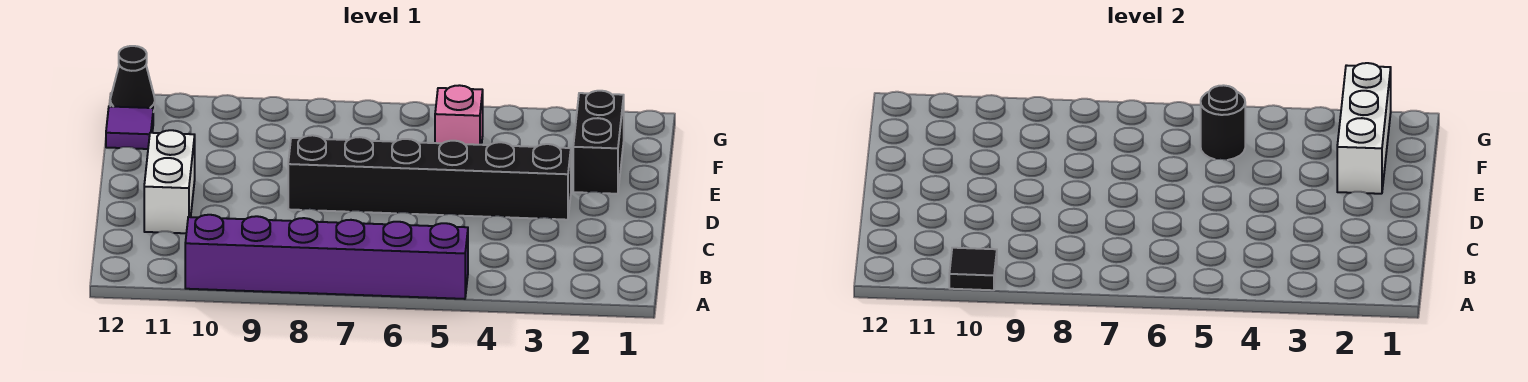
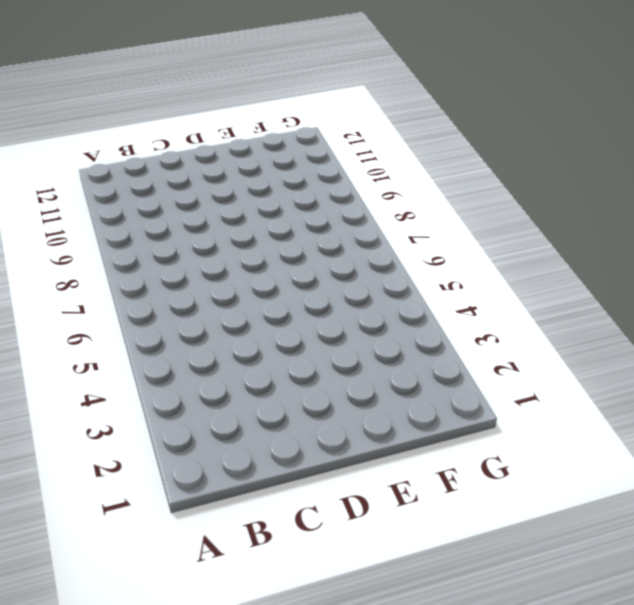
none -> purple brick A5:A10 level 1
none -> white brick C11:D11 level 1

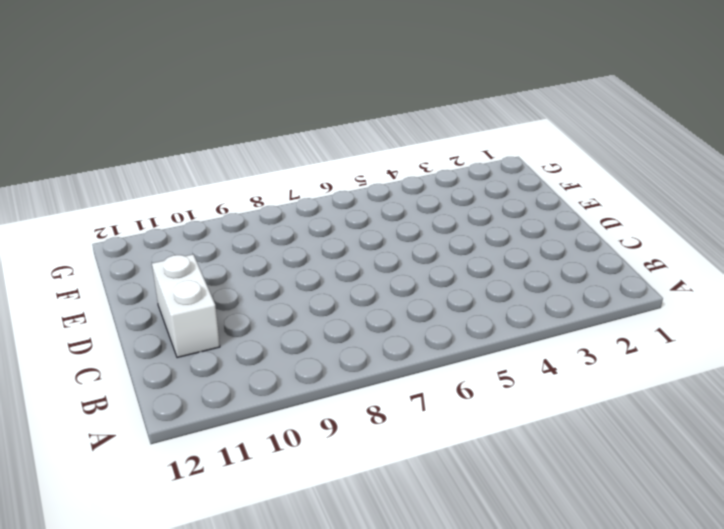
none -> purple brick A5:A10 level 1
none -> black brick D3:D8 level 1

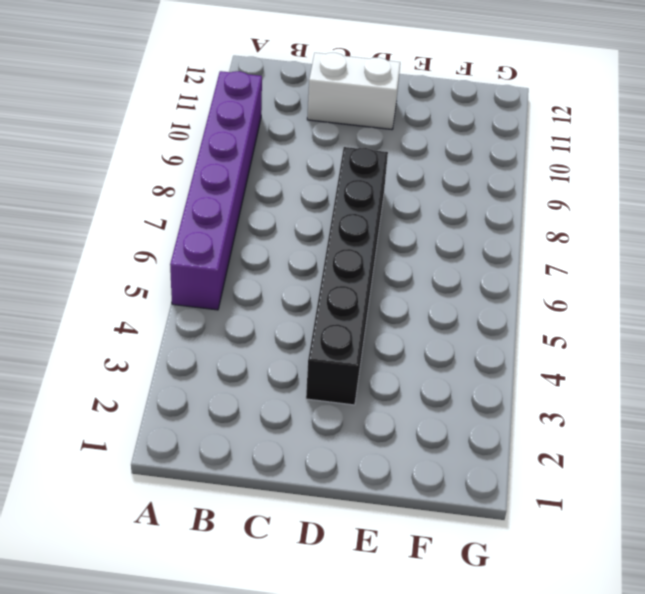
none -> black brick E2:F2 level 1
none -> pink brick F5 level 1

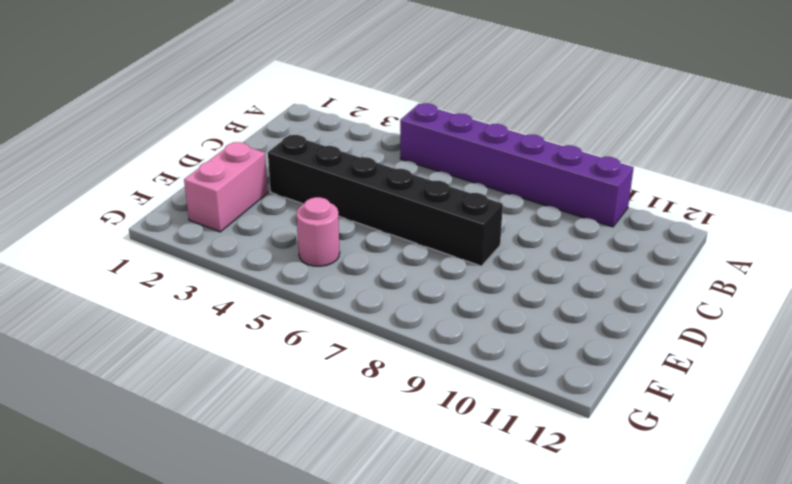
pink brick E2:F2 level 1 -> black brick E2:F2 level 1
pink round brick F5 level 1 -> pink brick F5 level 1
none -> white brick C11:D11 level 1
none -> purple tile F12 level 1

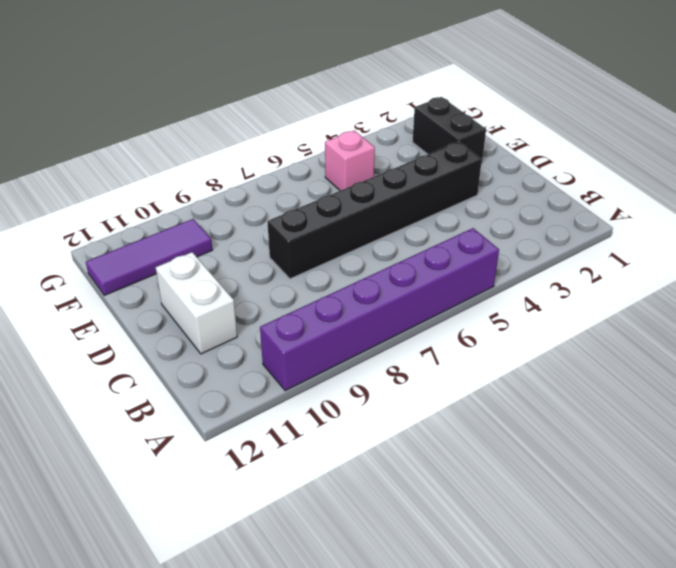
purple tile F10:F12 level 1 -> purple tile F12 level 1
none -> black cone G12 level 1
none -> black tile A10 level 2

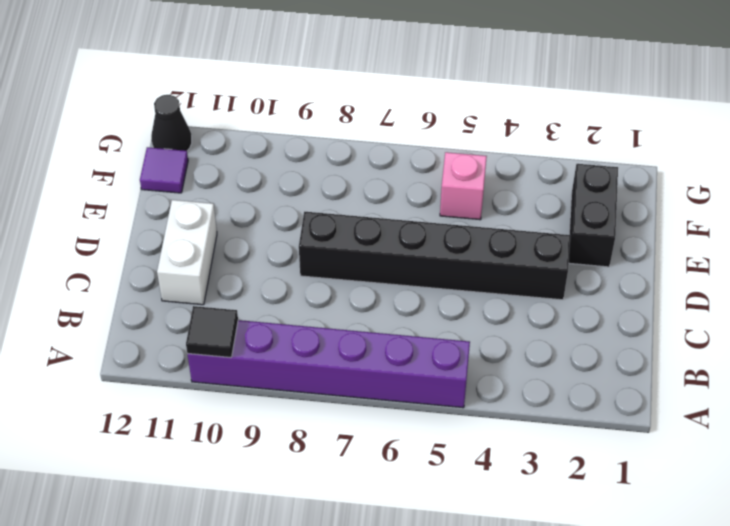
none -> white brick E2:G2 level 2
none -> black round brick F5 level 2

